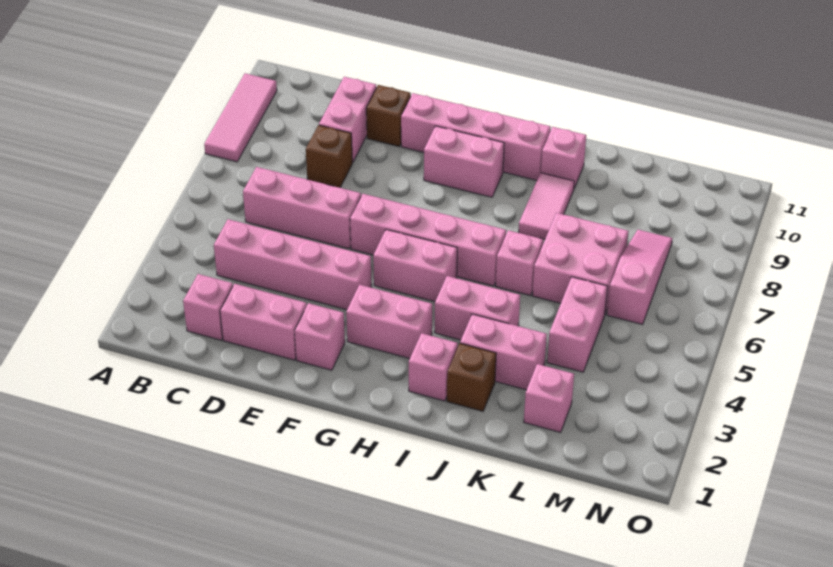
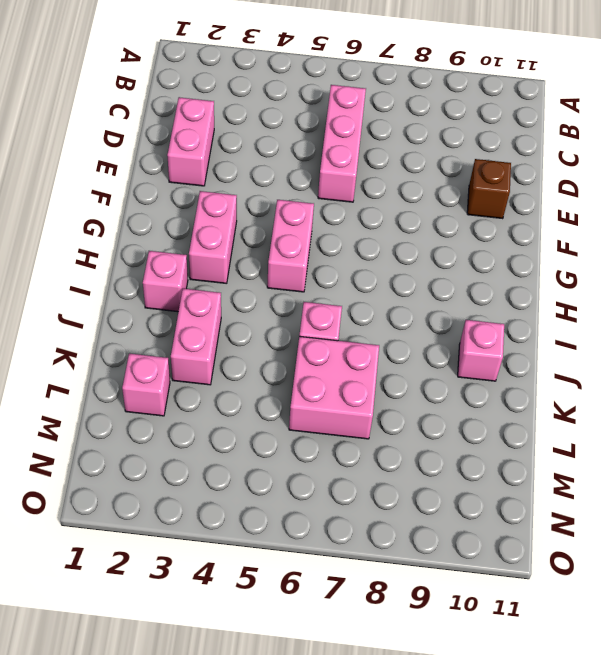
none -> pink tile A8:A10 level 1
none -> pink brick C2 level 1
none -> pink brick C4:F4 level 1

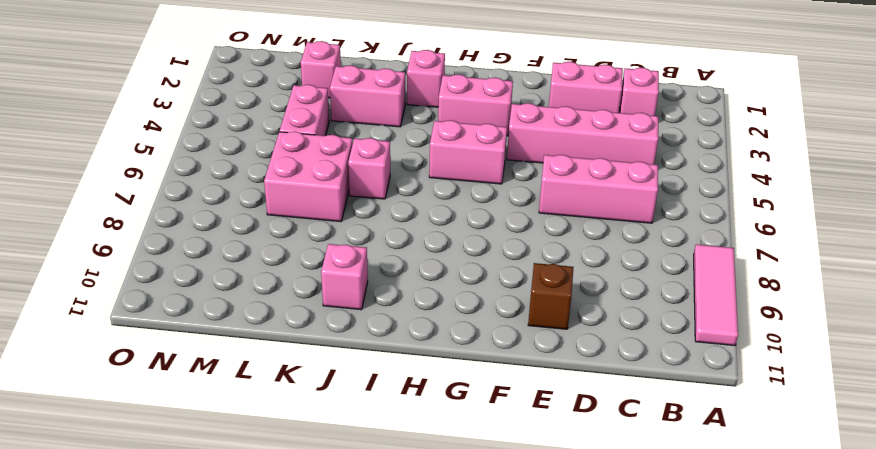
none -> brown brick D8 level 1
none -> pink brick D9:D10 level 1
none -> pink brick F2 level 1

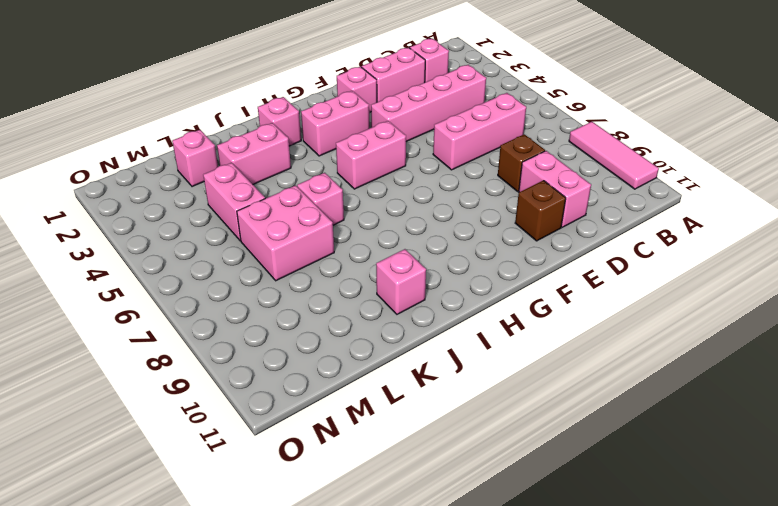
none -> pink brick F6:I6 level 1
none -> pink brick F10:I10 level 1
none -> pink brick G9:H9 level 1

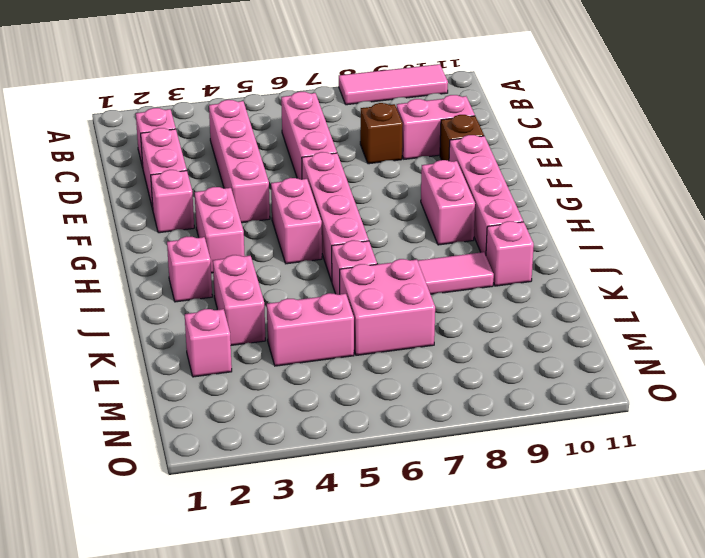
none -> pink brick I4:J4 level 1
none -> brown brick J2 level 1
none -> pink slope M6:M8 level 1 top 6

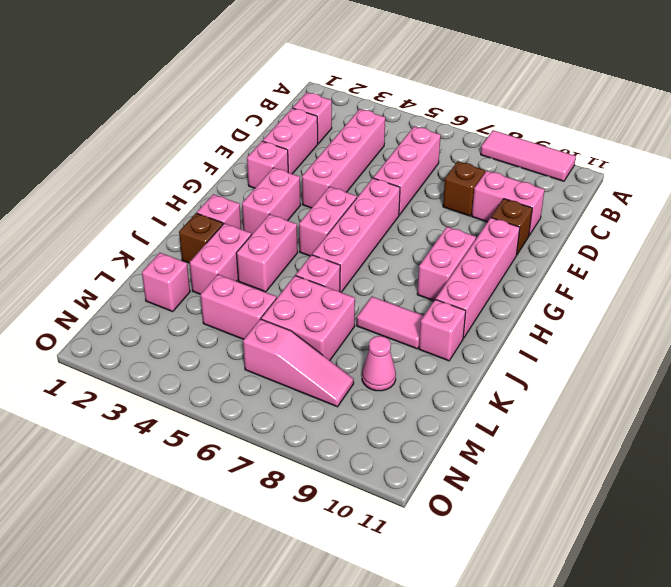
pink cone L9 level 1 -> none

